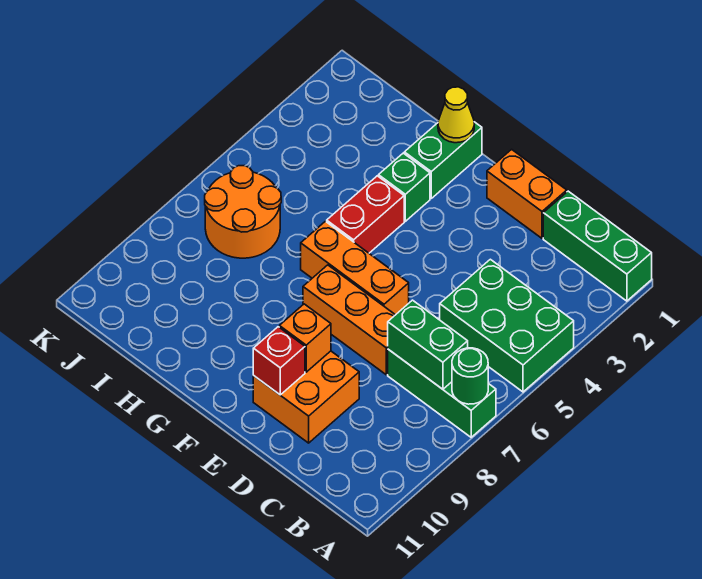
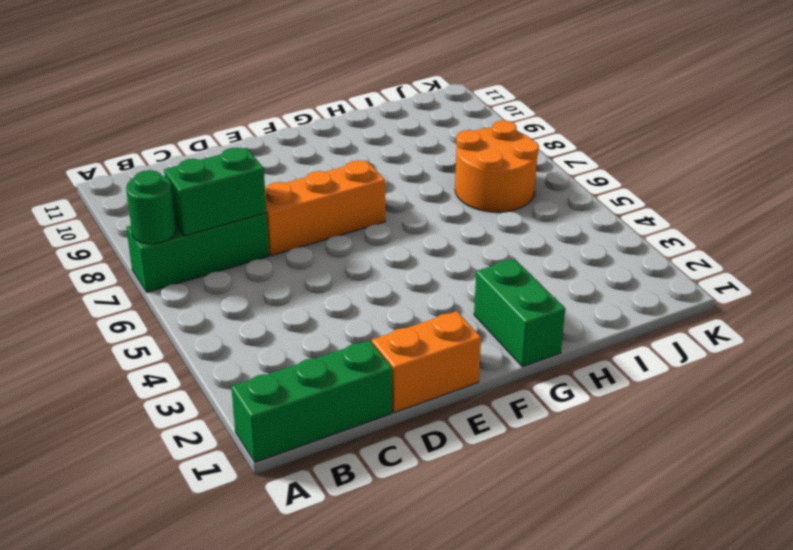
none -> green brick A4:C5 level 1
none -> orange brick D9:E10 level 1
none -> orange brick E6:G6 level 1

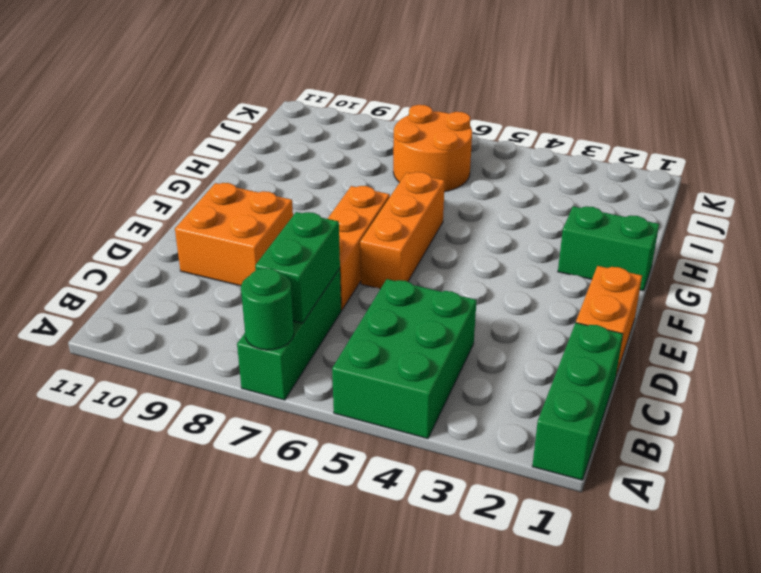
none -> green brick G3 level 1
none -> red brick G4:G5 level 1
none -> orange brick E9 level 2

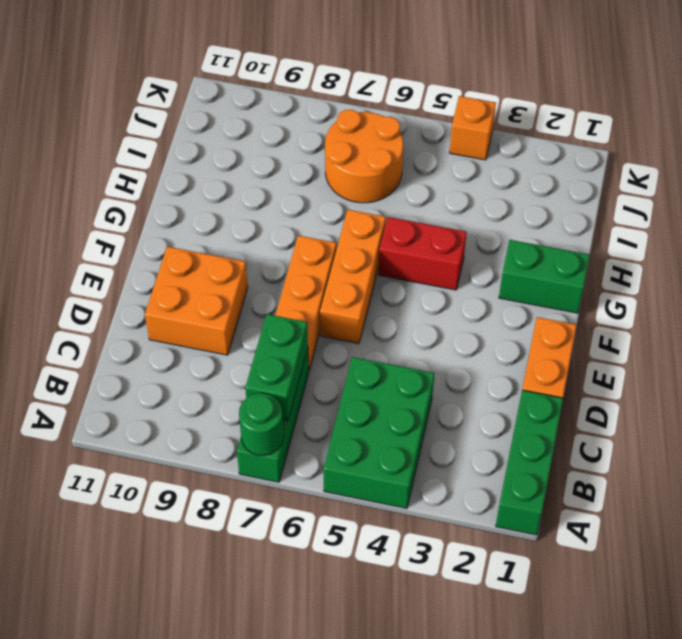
orange brick K4 level 1 -> orange brick E9 level 2
none -> green brick G3 level 1
none -> red brick E10 level 2
none -> yellow cone G1 level 2

